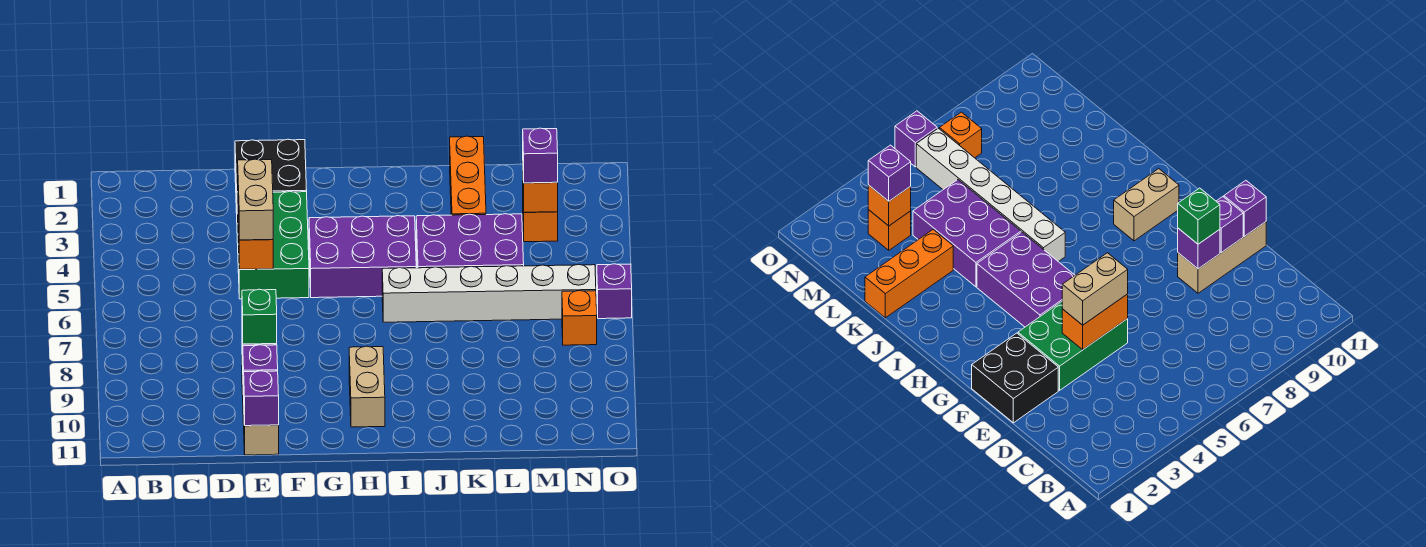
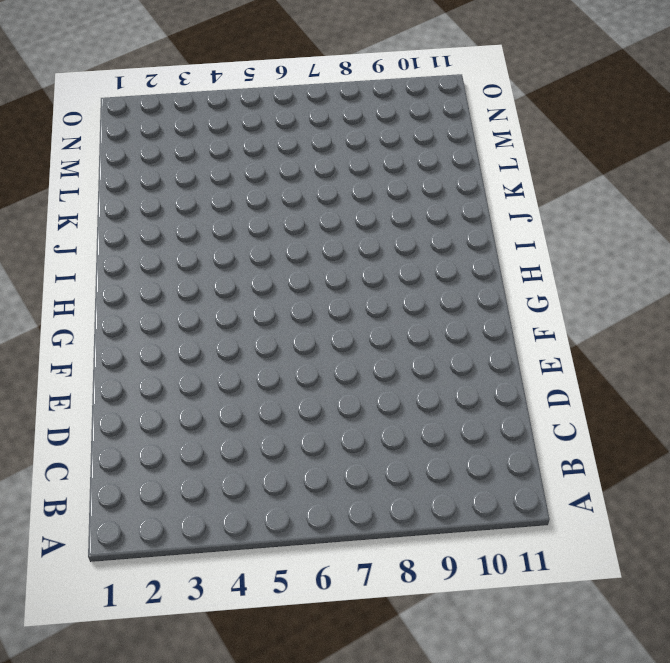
none -> black brick E1:F2 level 1
none -> green brick E3:F5 level 1
none -> tan brick E9:E11 level 1

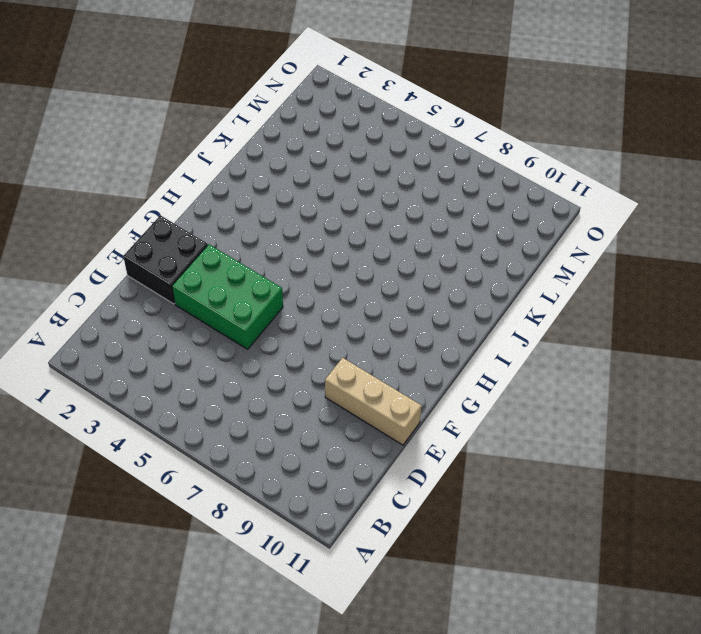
none -> purple brick G4:I5 level 1
none -> tan brick H9:H10 level 1
none -> white brick I6:N6 level 1

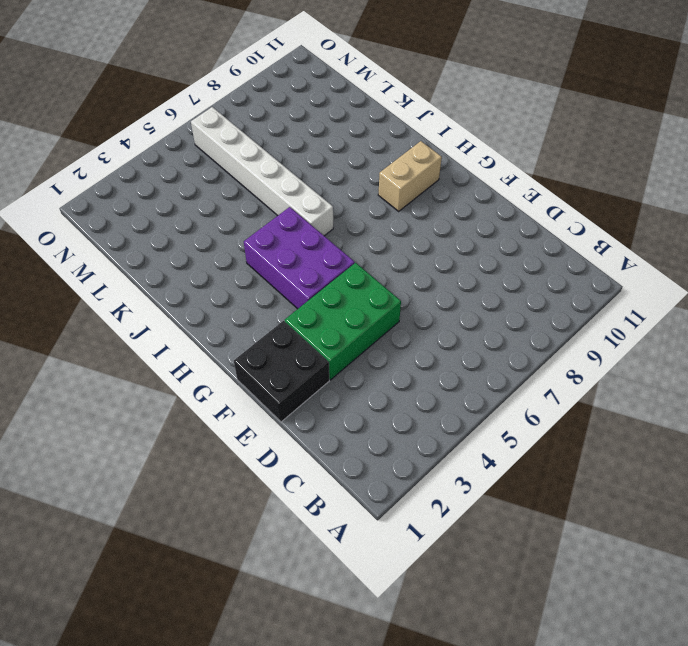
none -> tan brick E9:E11 level 1
none -> purple brick J4:L5 level 1
none -> orange brick K1:K3 level 1

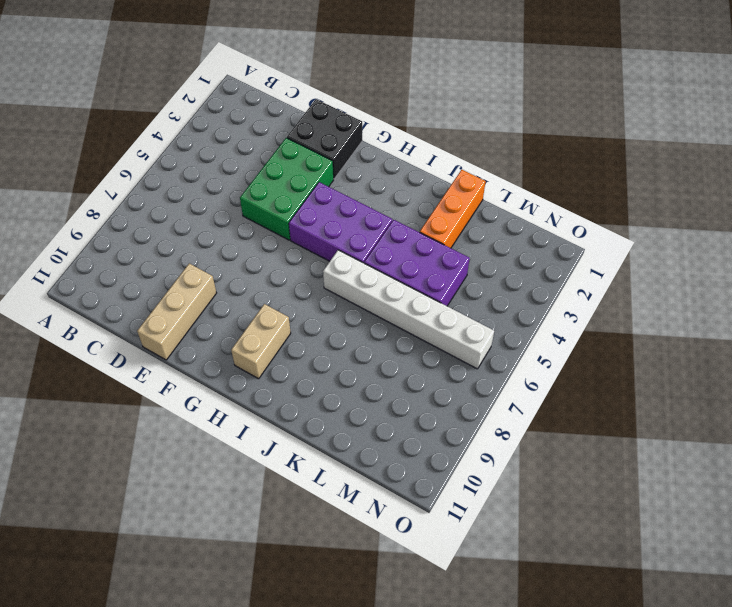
none -> orange brick M3 level 1
none -> orange brick N7 level 1
none -> purple brick O6 level 1

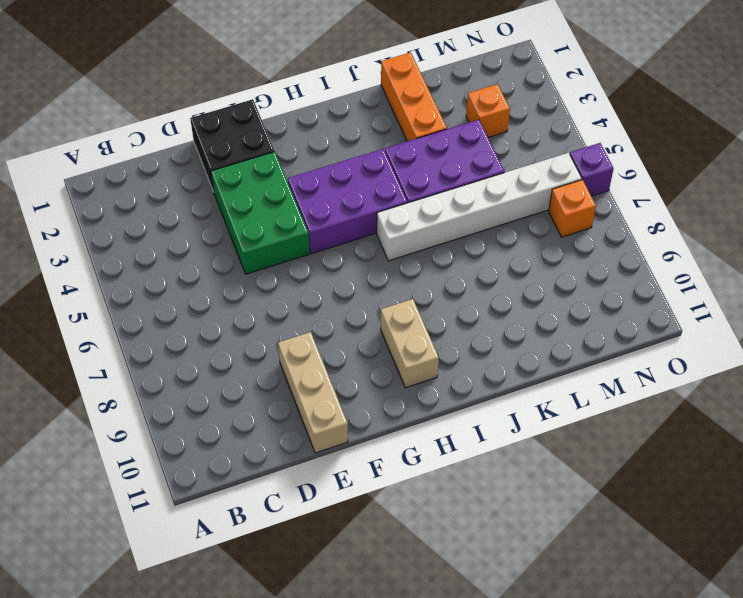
none -> orange brick E4:E5 level 2
none -> purple brick E9 level 2
none -> purple brick E10 level 2

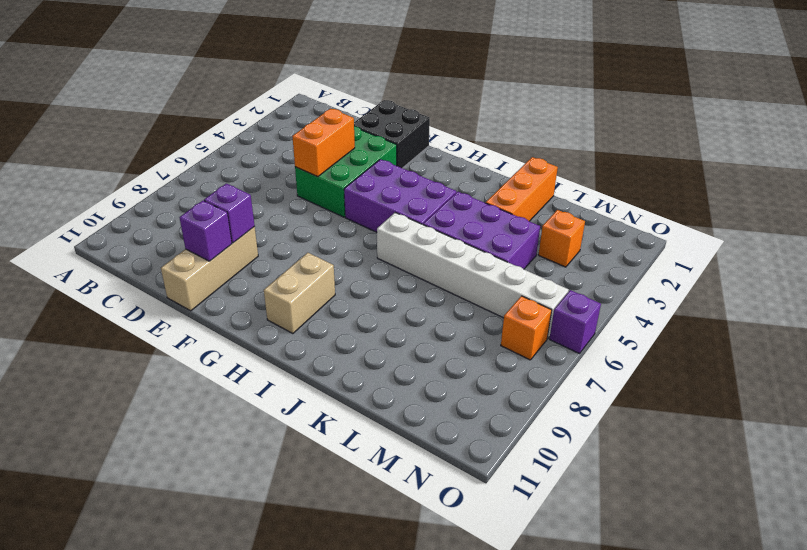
none -> purple brick E11 level 2
none -> orange brick M3 level 2
none -> tan brick E4:E5 level 3

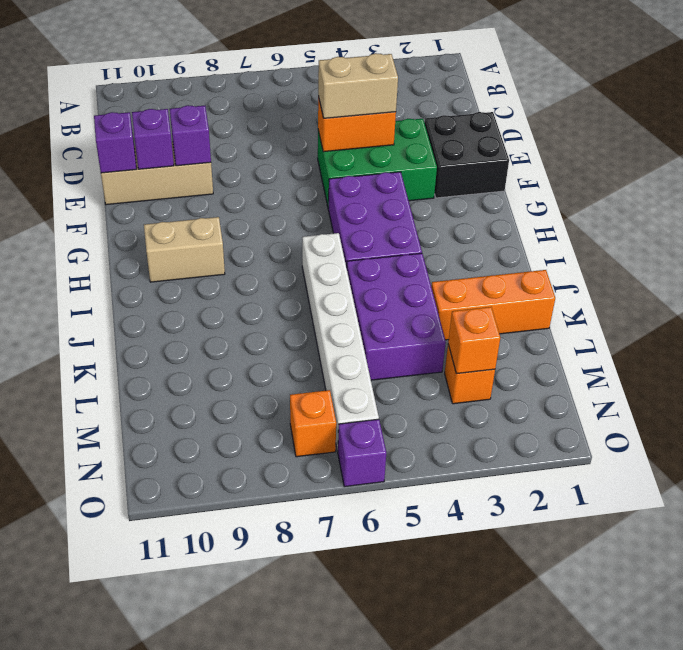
none -> green brick E9 level 3
none -> purple brick M3 level 3

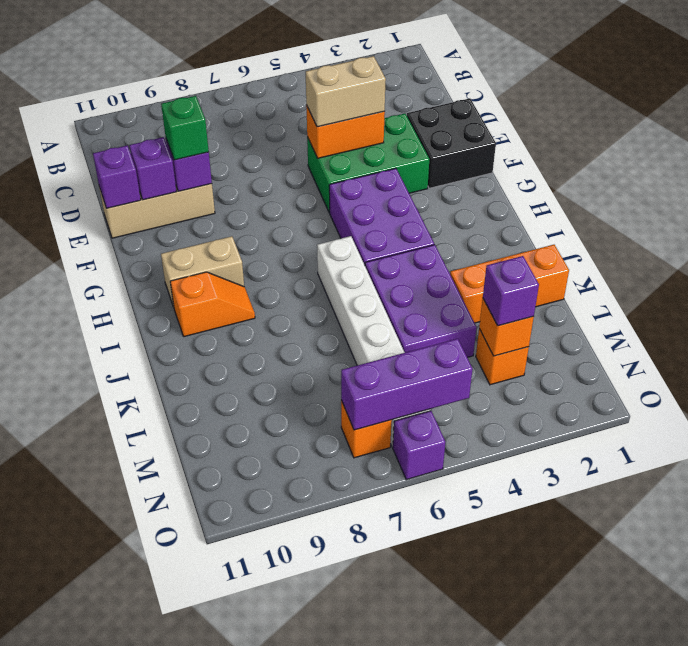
orange slope I9:I10 level 1 top 10 -> none
purple brick N5:N7 level 2 -> none

